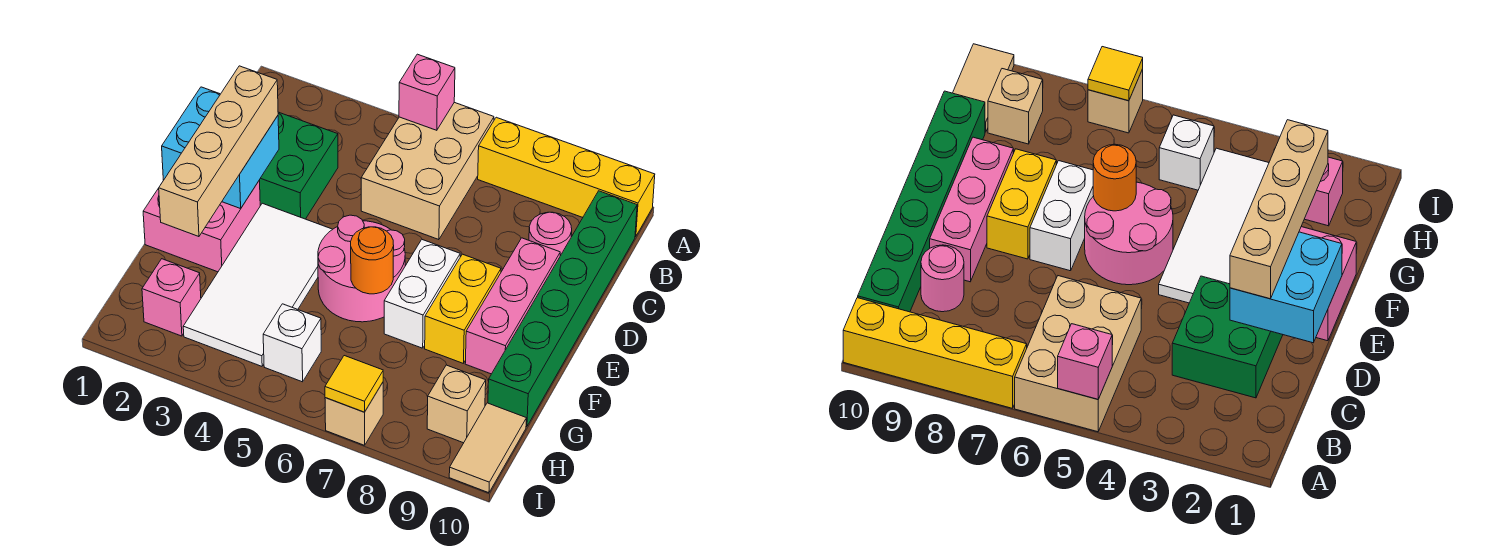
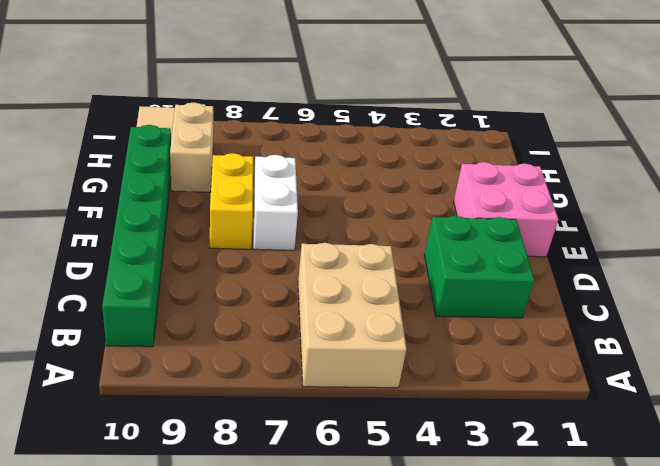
tan brick G9:H9 level 1 -> tan brick H9 level 1
none -> yellow brick A7:A10 level 1
none -> pink round brick C9 level 1
none -> pink brick D9:F9 level 1

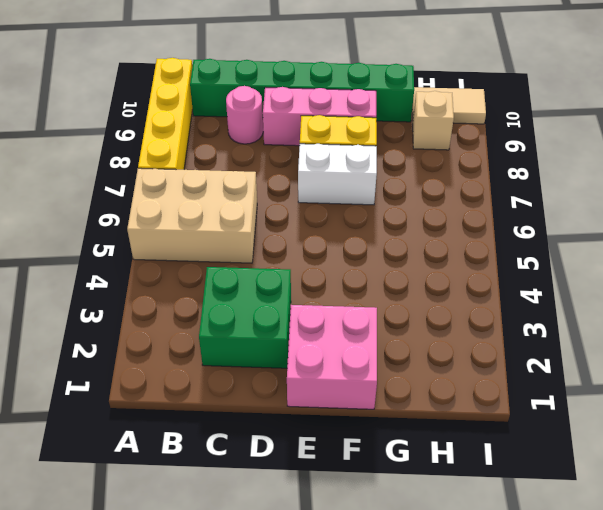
none -> white tile E3:H4 level 1
none -> pink round brick E5:F6 level 1
none -> pink brick H2 level 1

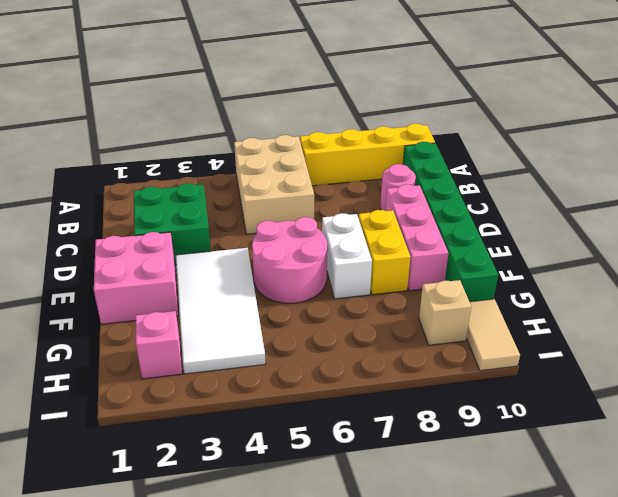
none -> white brick H5 level 1
none -> tan brick I7 level 1
none -> pink brick A5 level 2

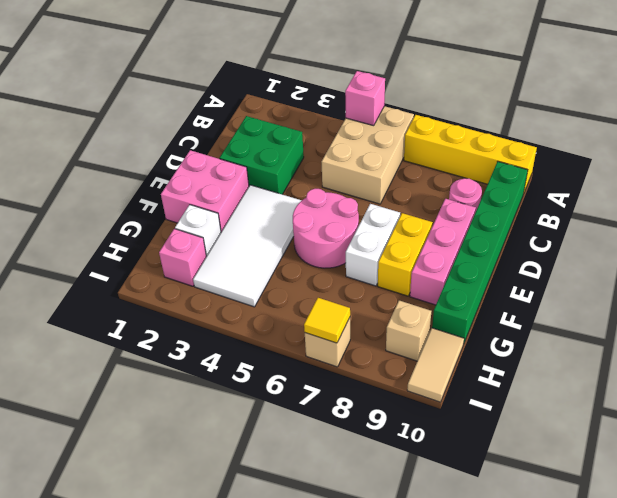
white brick G2 level 1 -> white brick H5 level 1
none -> cyan brick D1:E2 level 2
none -> orange round brick F6 level 2
none -> tan brick D2:G2 level 3

